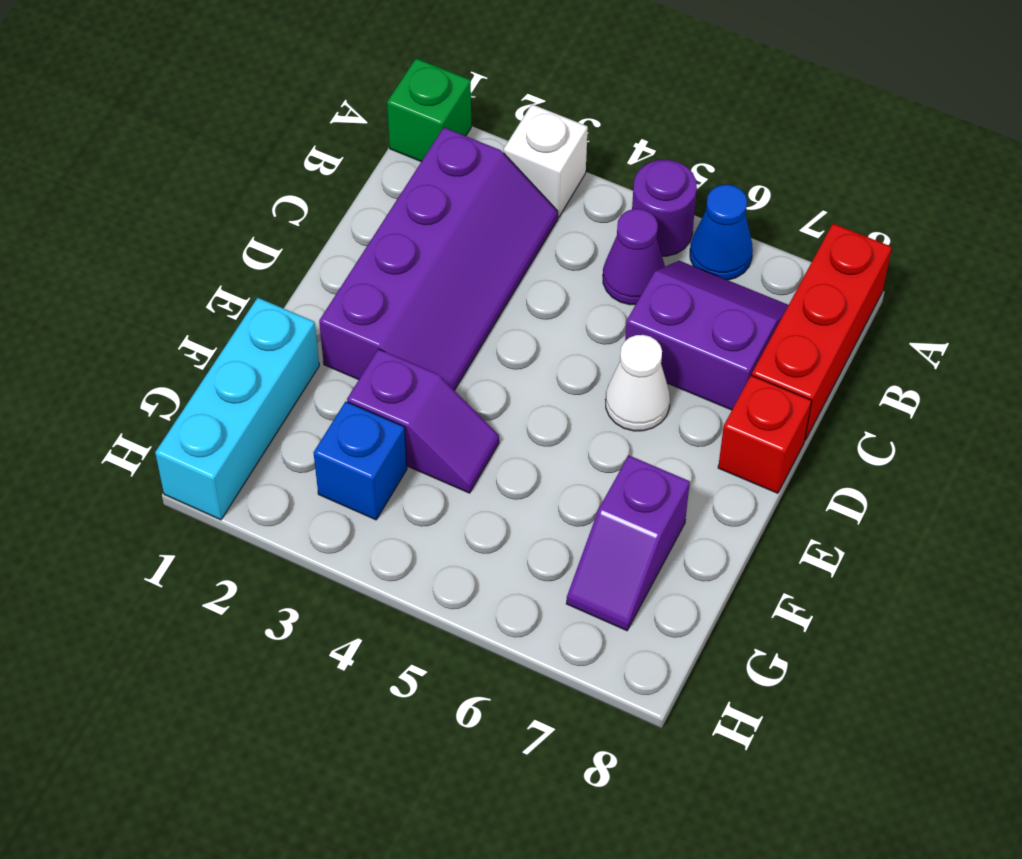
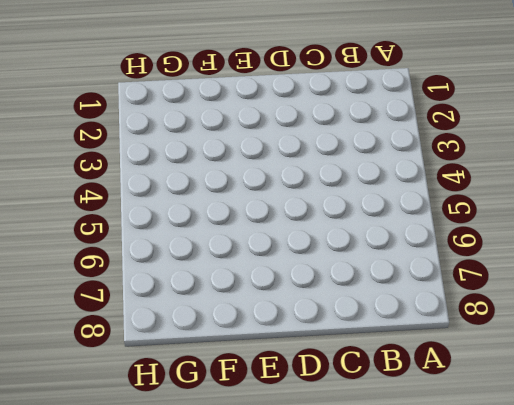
none -> green brick A1 level 1
none -> white brick A3 level 1
none -> purple round brick A5 level 1

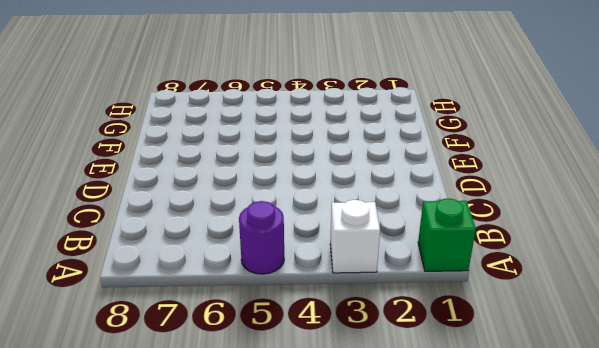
none -> blue cone A6 level 1
none -> red brick A8:C8 level 1
none -> purple slope B2:E3 level 1 top 2

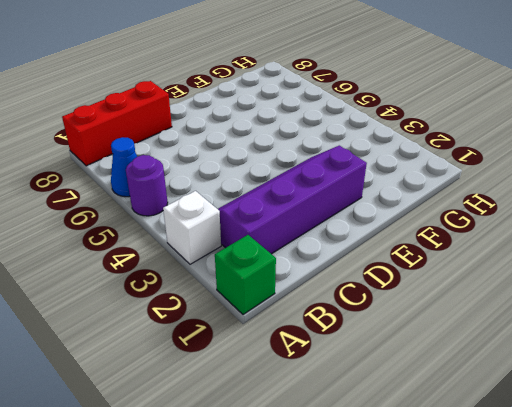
none -> purple cone B5 level 1
none -> purple slope B6:C7 level 1 top C
none -> white cone D6 level 1

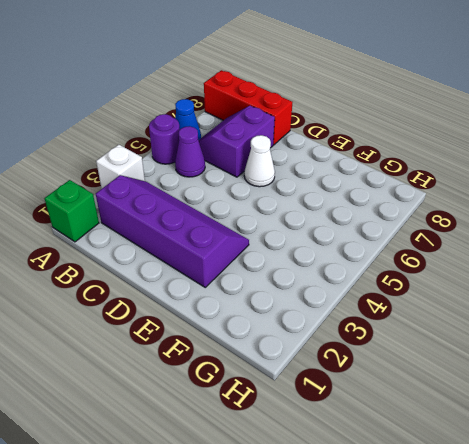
none -> red brick D8 level 1
none -> cyan brick F1:H1 level 1
none -> purple slope F3:F4 level 1 top 3

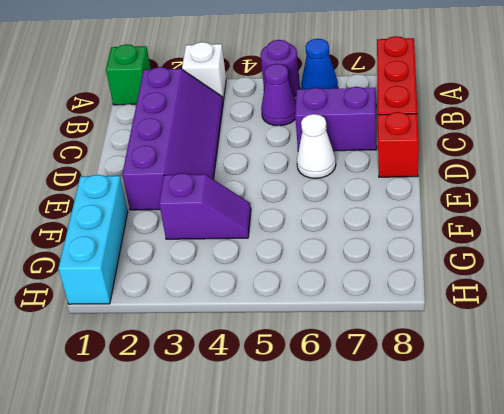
none -> purple slope F7:G7 level 1 top F
none -> blue brick G3 level 1

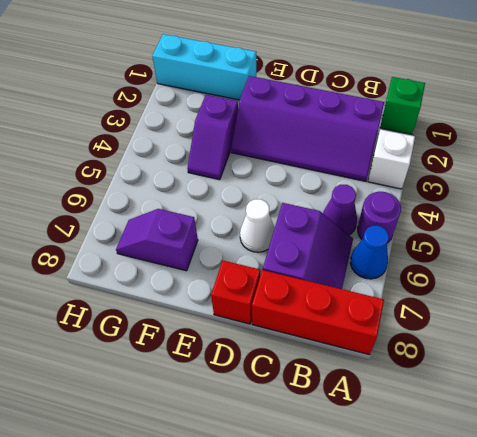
none -> blue brick G3 level 1

